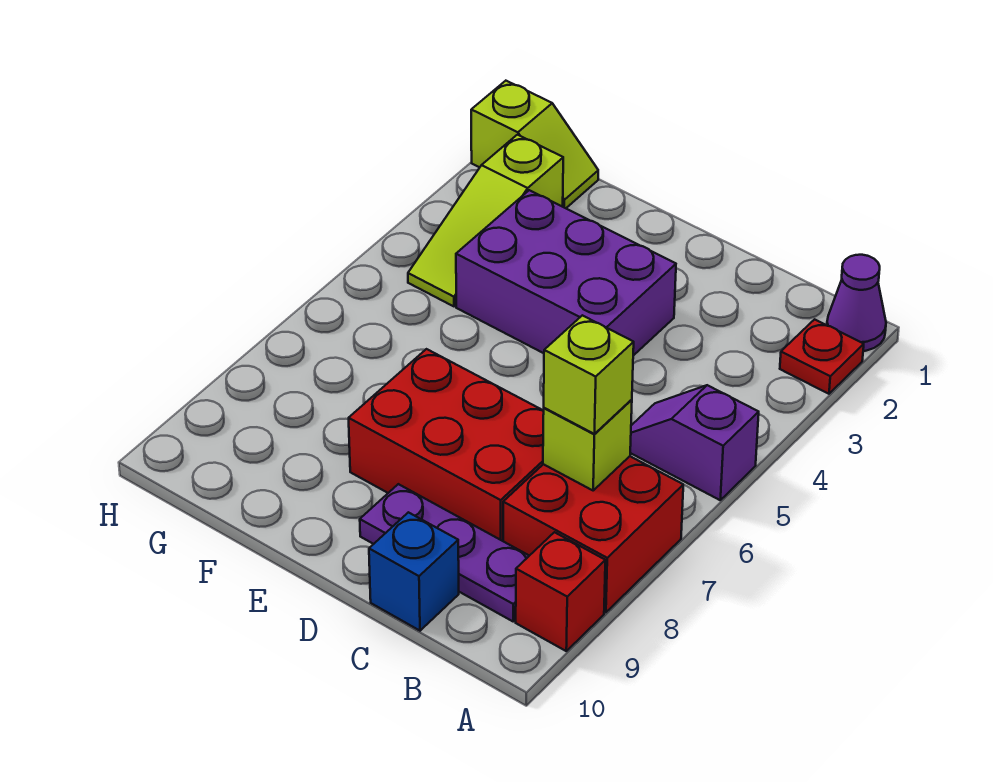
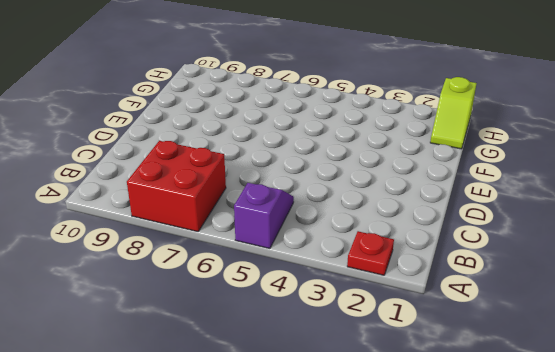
none -> purple cone A1 level 1
none -> red brick A9 level 1
none -> purple plate B9:D9 level 1

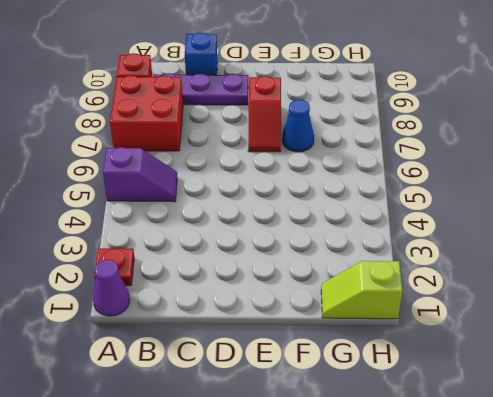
red slope E7:E8 level 1 top 8 -> red brick C7:E8 level 1
blue cone F7 level 1 -> none
none -> purple brick D3:F4 level 1
none -> lime slope G2:G4 level 1 top 2
none -> lime brick B7 level 2

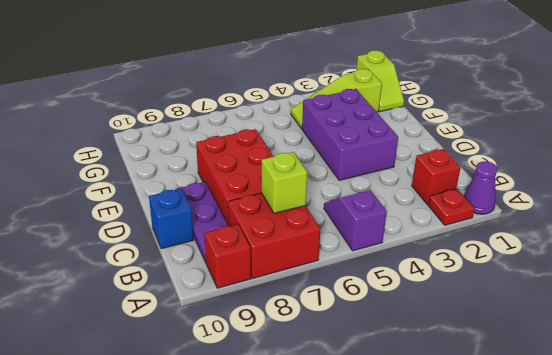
red brick B2 level 1 -> none
none -> lime brick B7 level 3

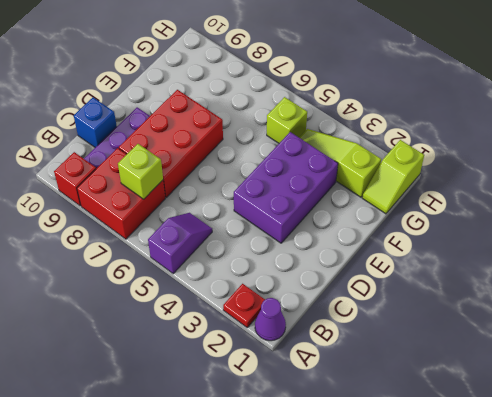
lime brick G5 level 1 -> lime brick B7 level 3

